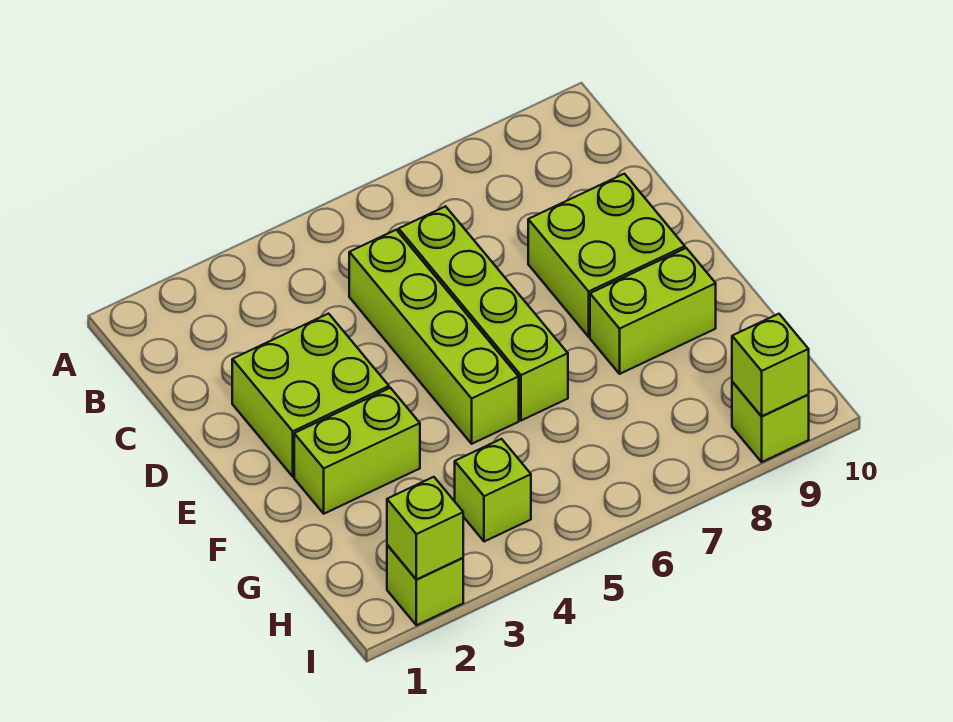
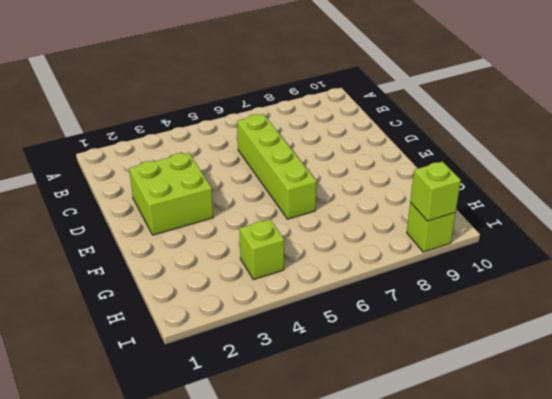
none -> lime brick C5:F5 level 1
none -> lime brick D8:E9 level 1

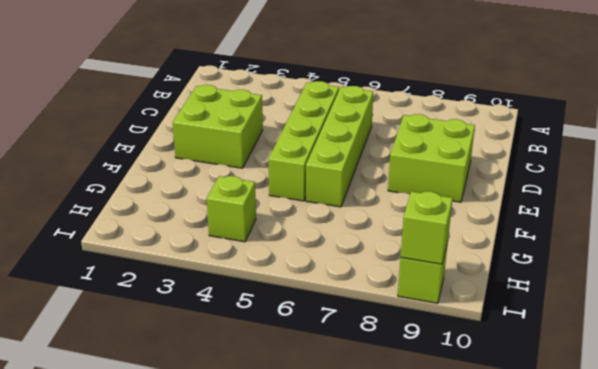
none -> lime brick F2:F3 level 1
none -> lime brick F8:F9 level 1

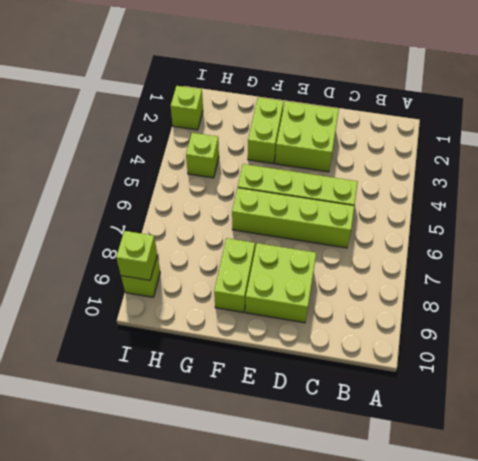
none -> lime brick I2 level 2

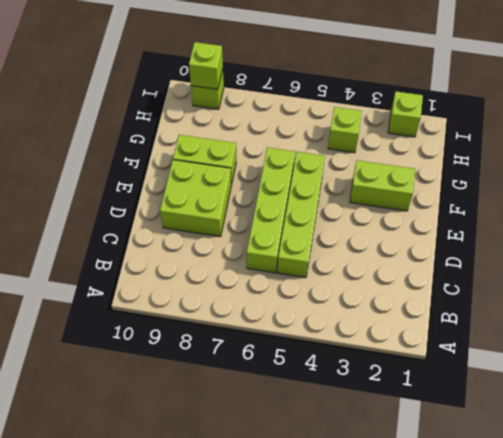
none -> lime brick D2:E3 level 1
none -> lime brick I2 level 2

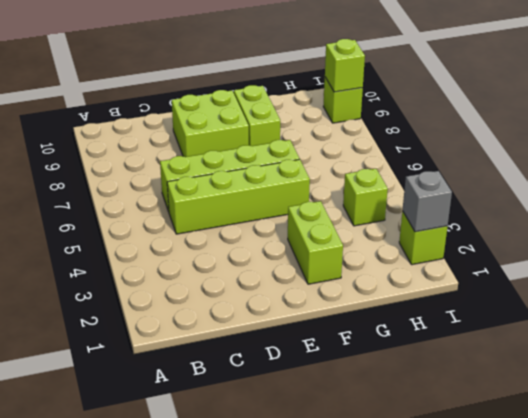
grey brick I2 level 2 -> lime brick I2 level 2
none -> lime brick D2:E3 level 1

